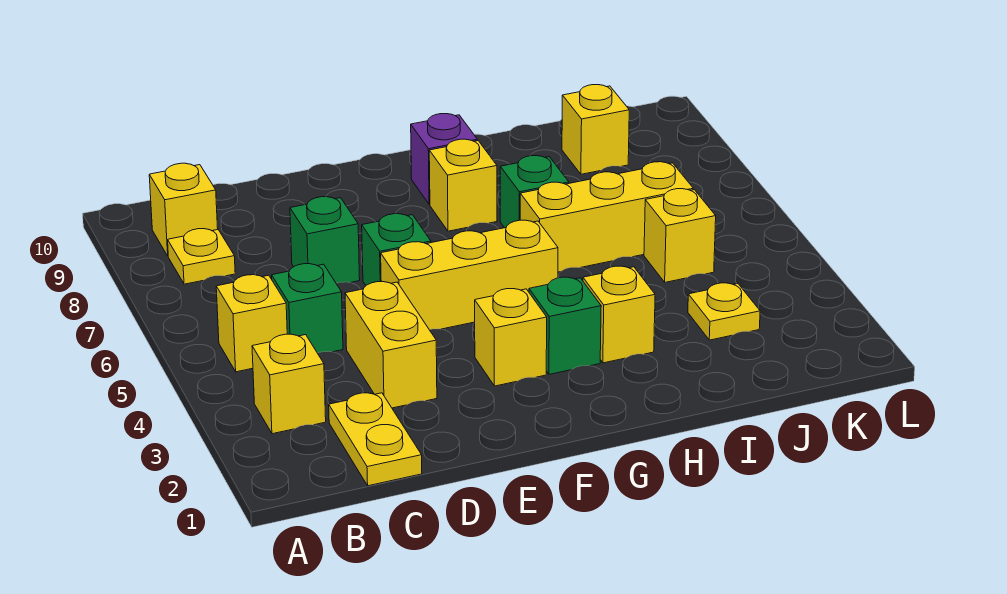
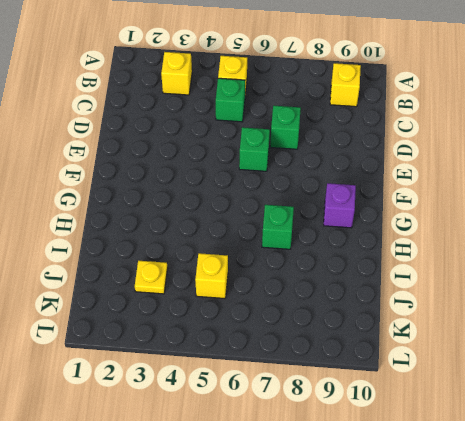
none -> yellow plate B8 level 1
none -> yellow plate C1:C2 level 1
none -> yellow brick D3:D4 level 1

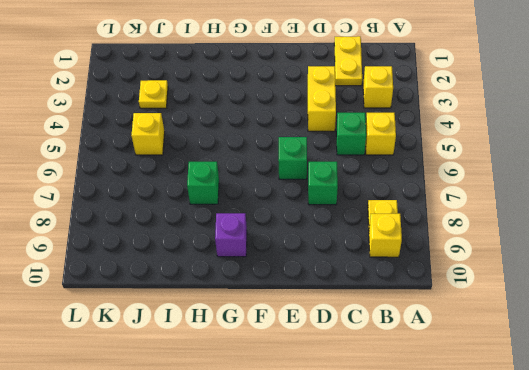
none -> yellow brick E5:G5 level 1
none -> yellow brick F3 level 1
none -> green brick G3 level 1

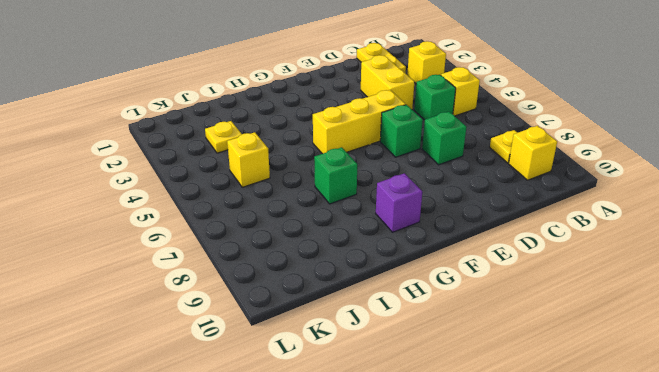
none -> yellow brick F3 level 1
none -> green brick G3 level 1
none -> yellow brick G8 level 1

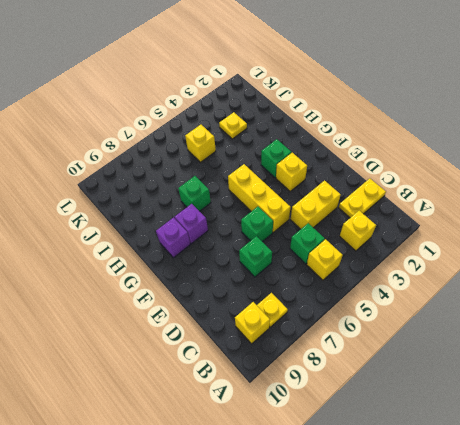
purple brick G8 level 1 -> yellow brick G8 level 1
none -> yellow brick H3 level 1
none -> yellow brick H6:J6 level 1
none -> yellow brick J9 level 1

